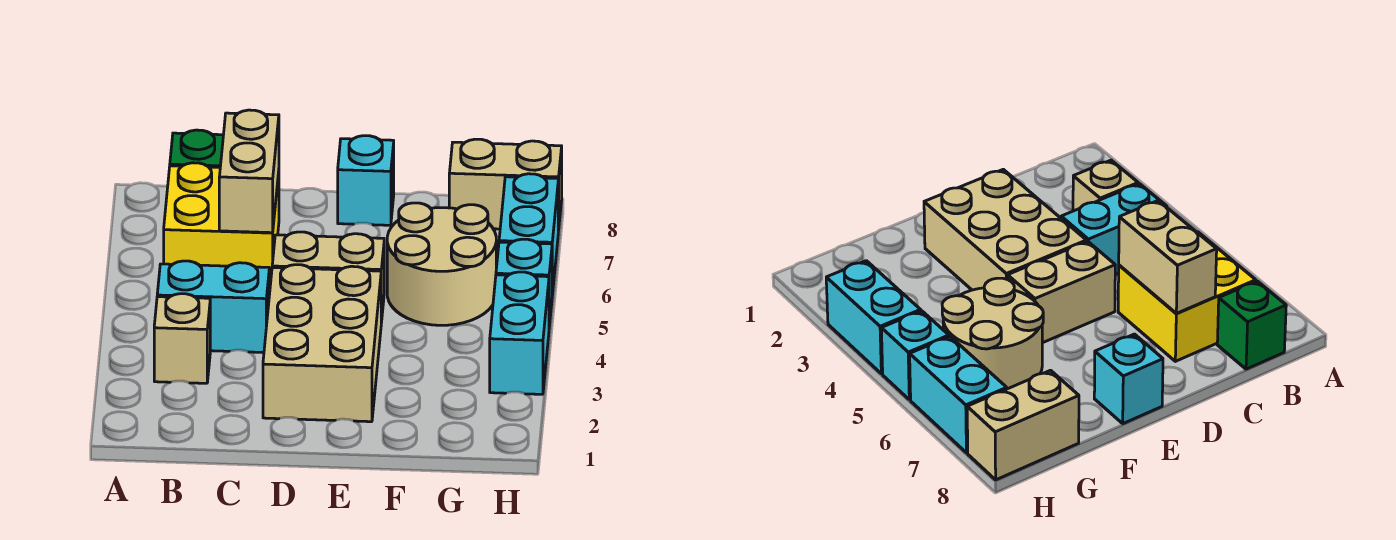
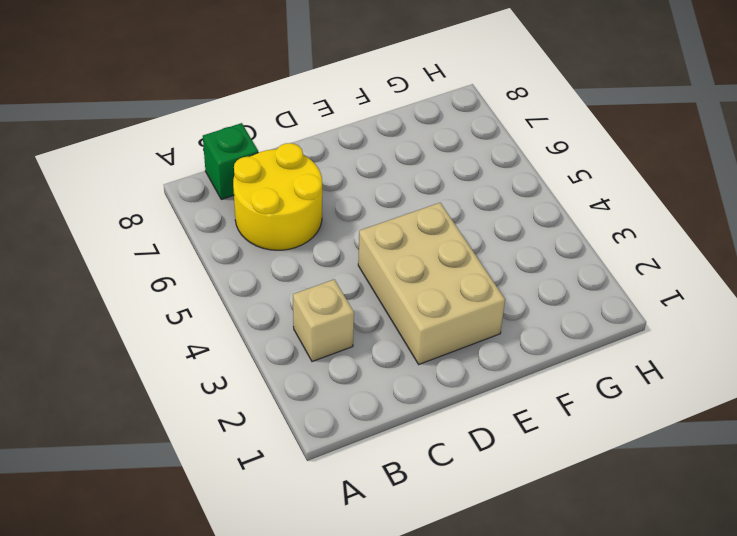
yellow round brick B6:C7 level 1 -> yellow brick B6:C7 level 1
none -> cyan brick B4:C4 level 1
none -> tan brick D5:E5 level 1
none -> cyan brick E8 level 1

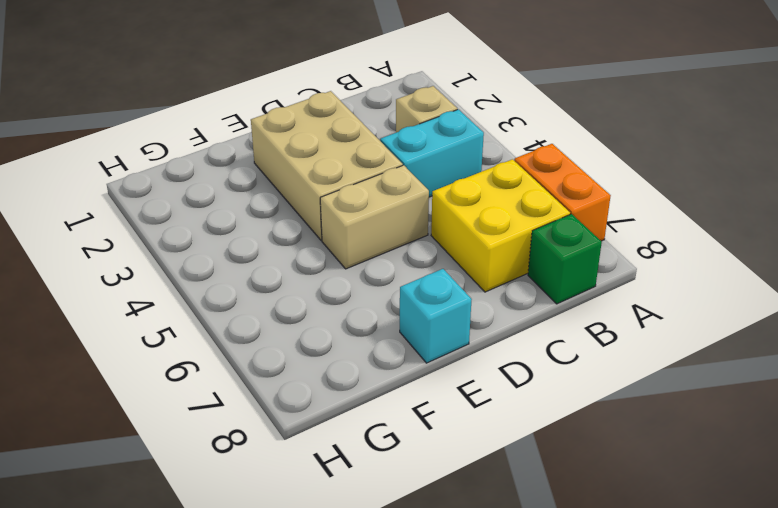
orange brick A6:A7 level 1 -> none
none -> tan round brick F5:G6 level 1
none -> tan brick G8:H8 level 1
none -> cyan brick H3:H4 level 1

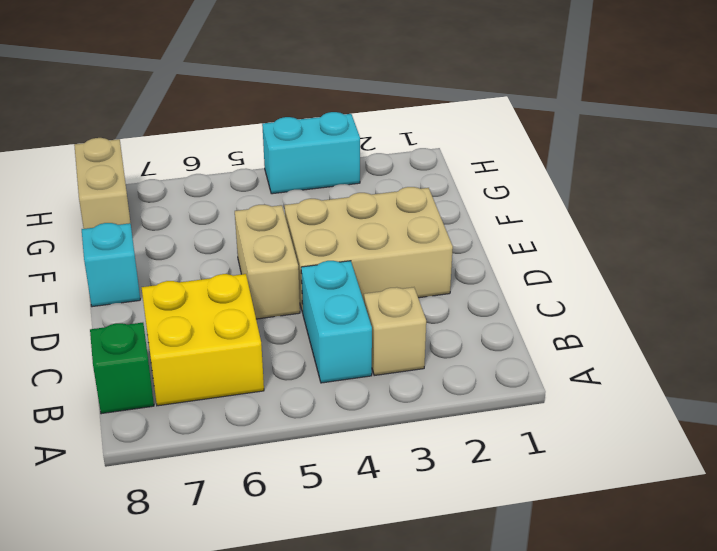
none -> tan round brick F5:G6 level 1
none -> cyan brick H5 level 1
none -> cyan brick H6:H7 level 1

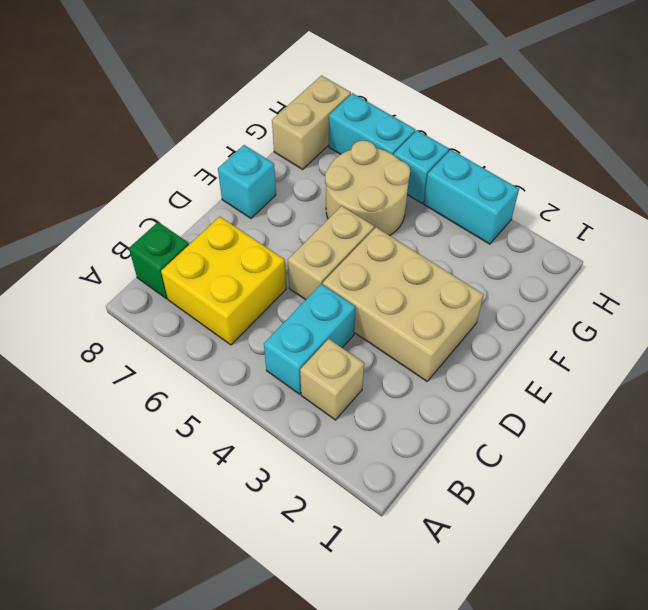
none -> tan brick C6:C7 level 2

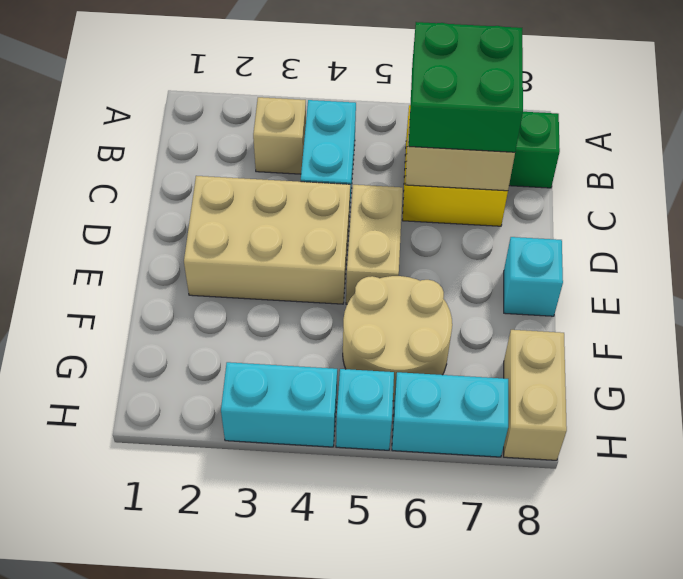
green brick B6:C7 level 3 -> none

